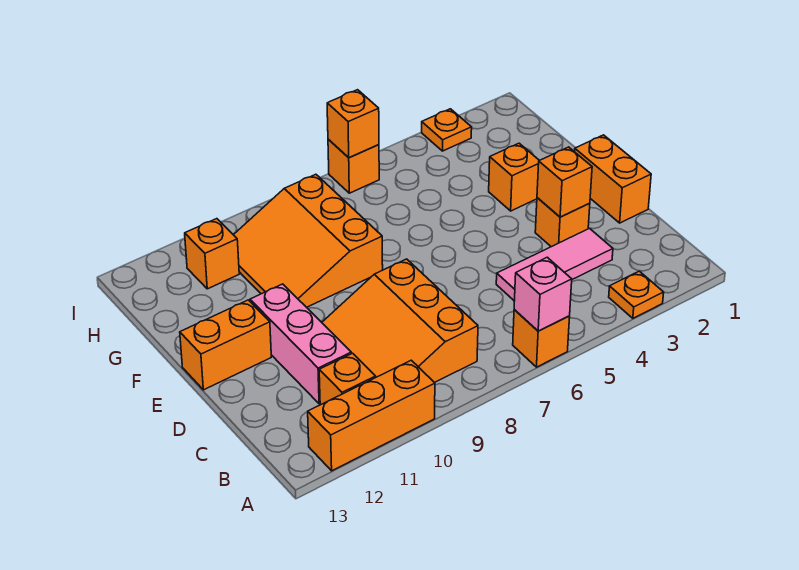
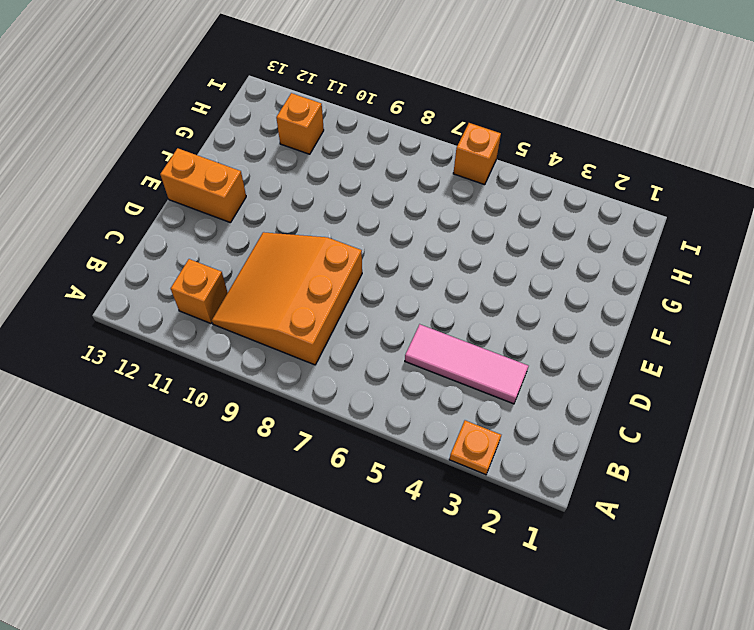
none -> orange brick A6 level 1
none -> orange brick A10:A12 level 1
none -> pink brick C11:E11 level 1

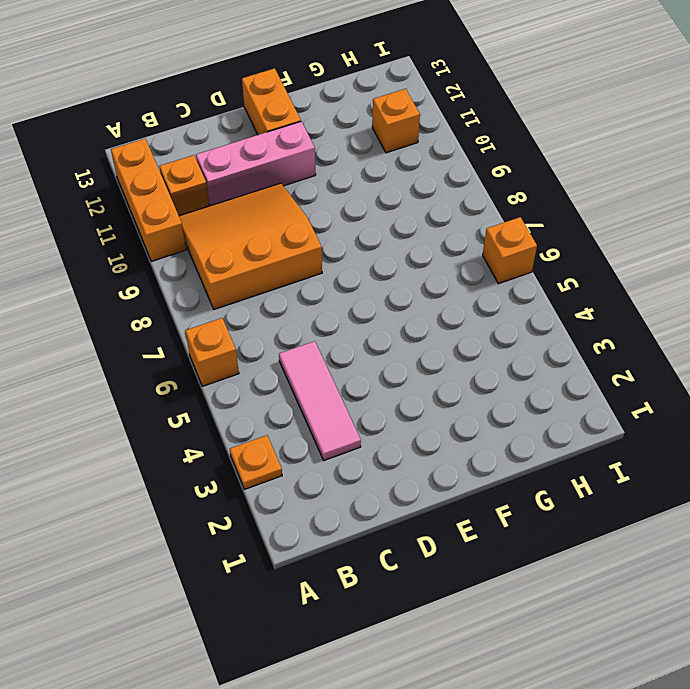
none -> orange brick D1:E1 level 1
none -> orange brick D3 level 1
none -> orange brick F3 level 1

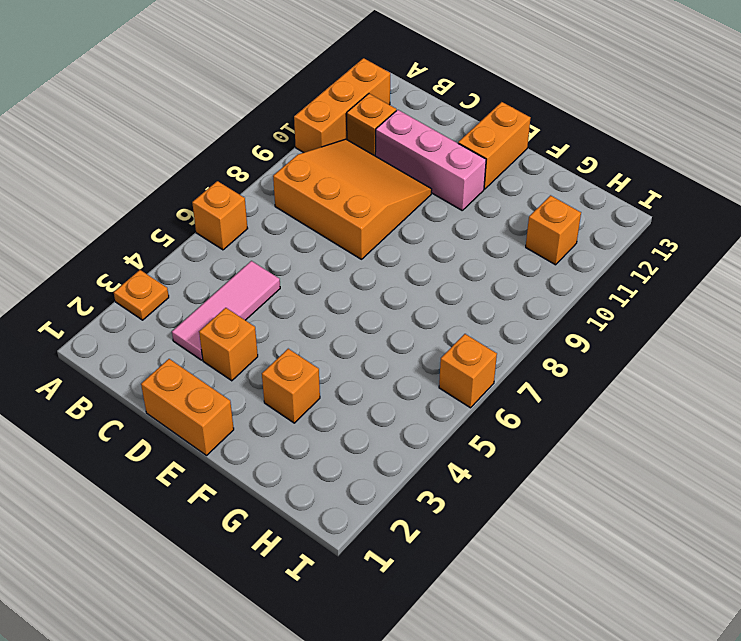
none -> orange slope F8:H10 level 1 top 8
none -> orange plate I3 level 1
none -> pink brick A6 level 2

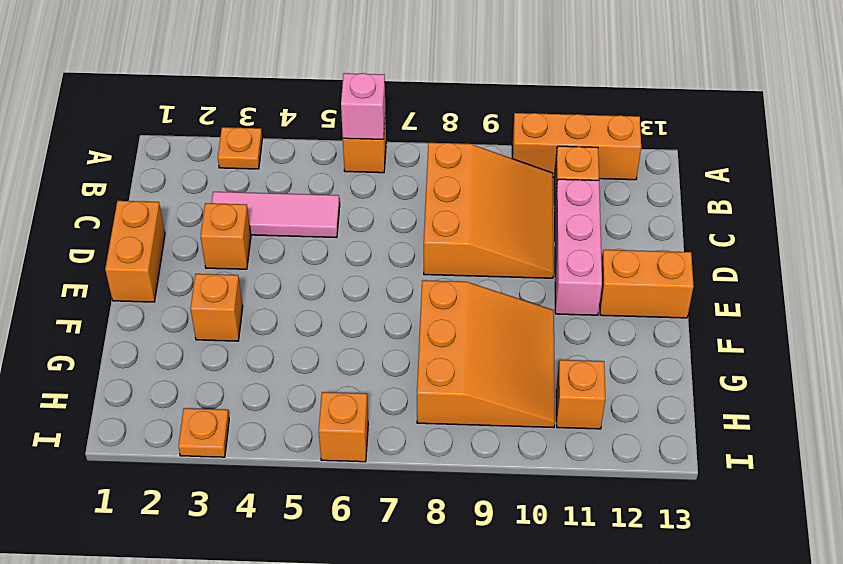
none -> orange brick D3 level 2
none -> orange brick I6 level 2

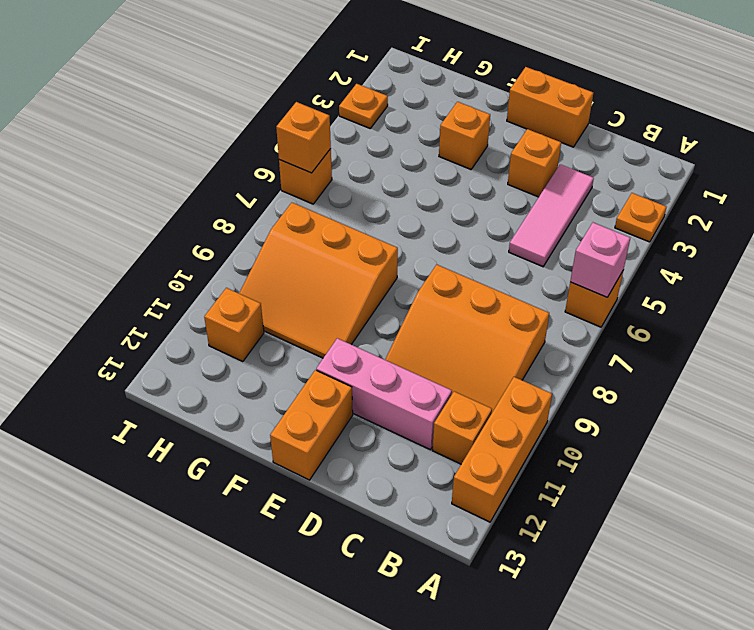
none -> orange brick D3 level 2

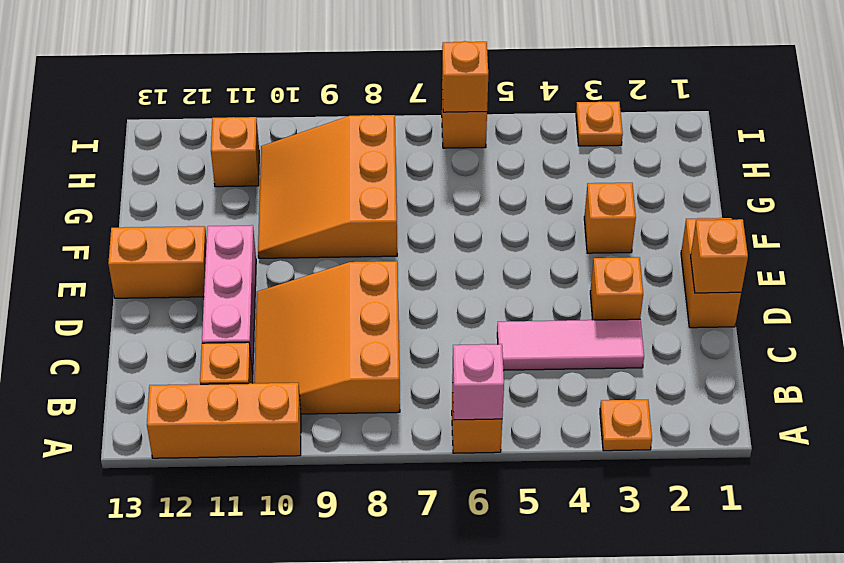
orange brick D1 level 2 -> orange brick D3 level 2

